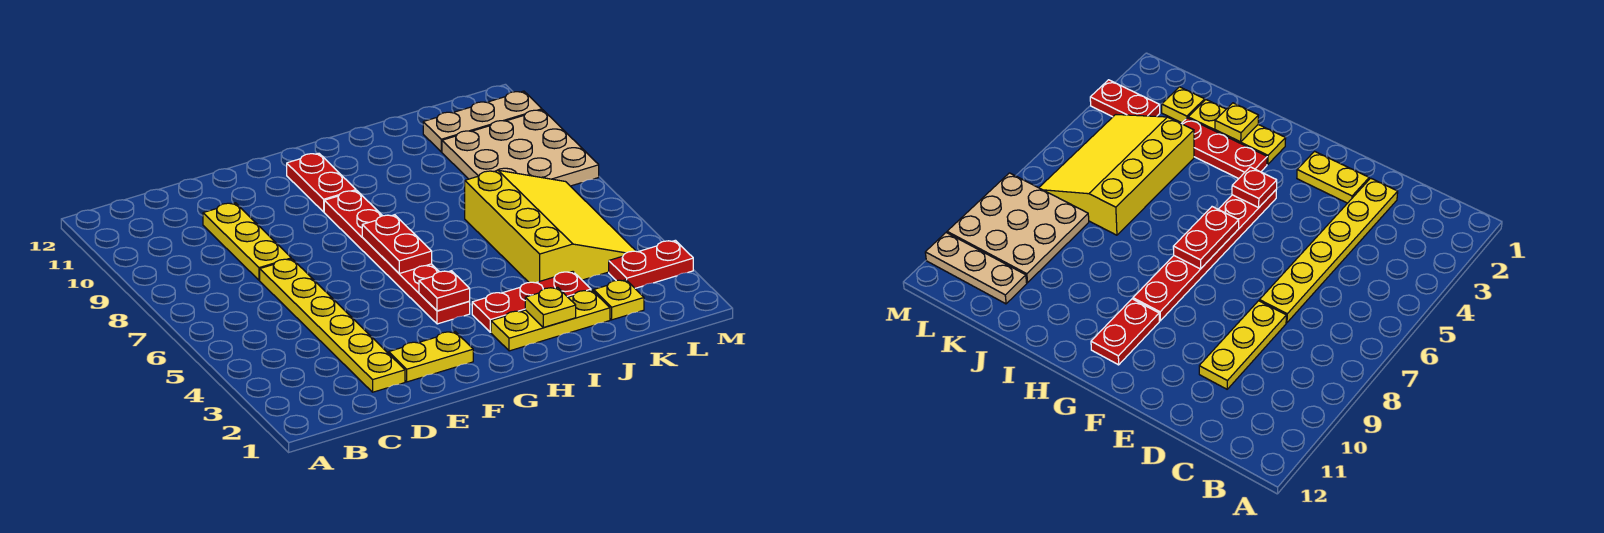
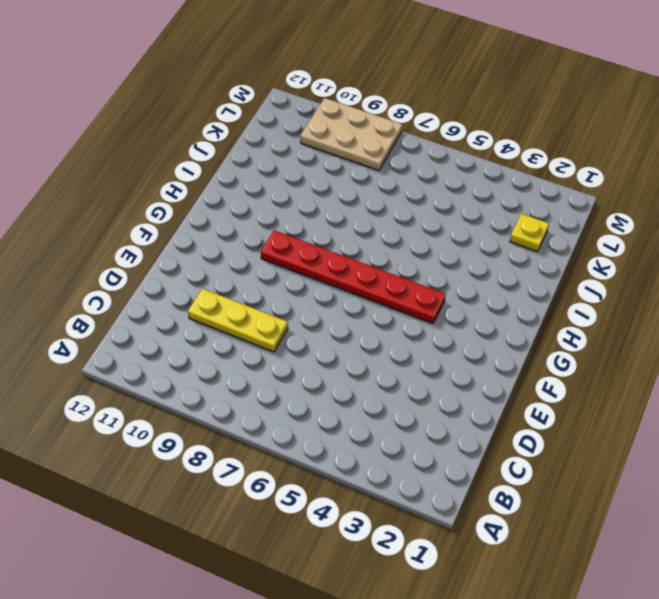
tan plate L8:M10 level 1 -> tan plate K8:M10 level 1
none -> yellow plate D2:D7 level 1
none -> yellow plate E2:F2 level 1
none -> red plate G10:G11 level 1

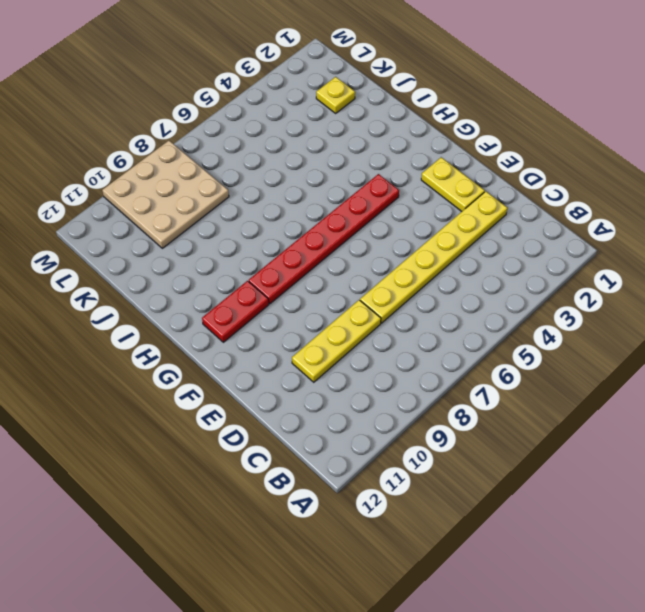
none -> yellow plate H2:J2 level 1
none -> red plate H3:J3 level 1
none -> yellow slope J4:L7 level 1 top J

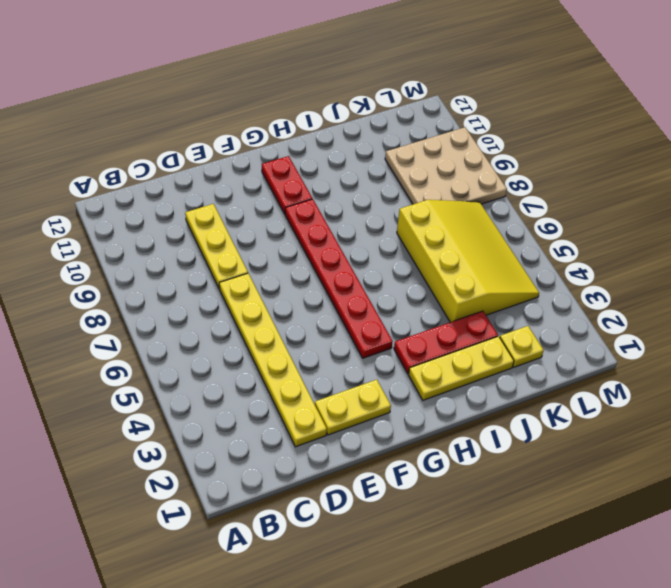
none -> tan plate K11:M11 level 1
none -> red plate L3:M3 level 1
none -> red plate G4 level 2

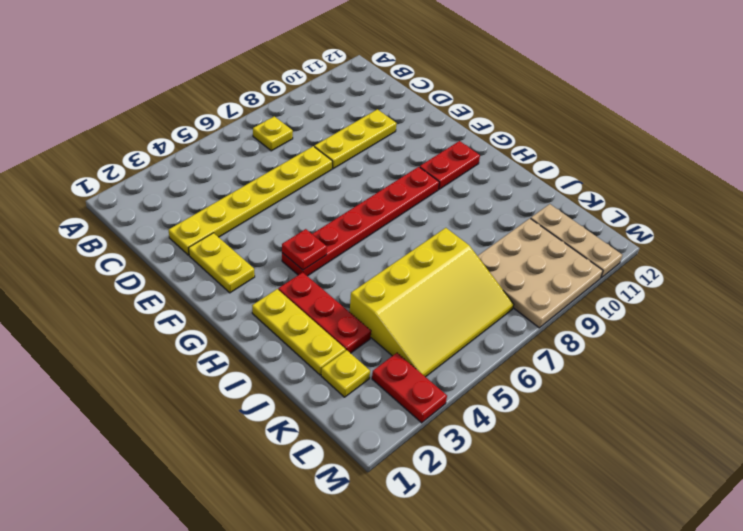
yellow plate B7 level 1 -> yellow plate I2 level 2
none -> red plate G6:G7 level 2

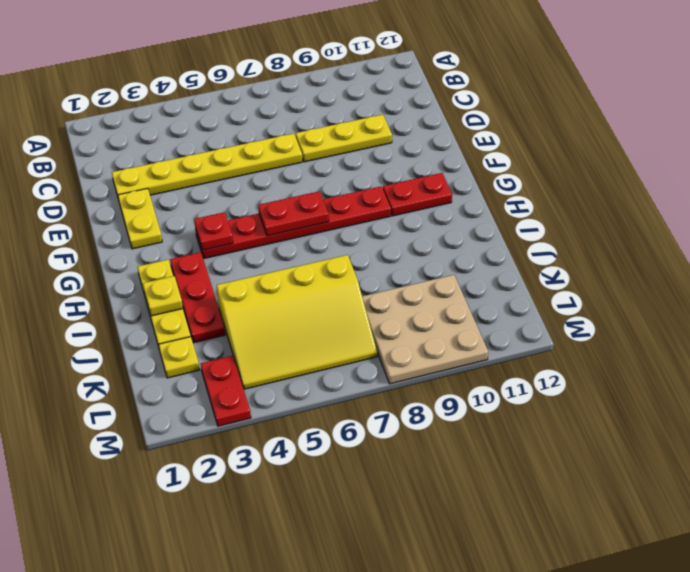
none -> tan plate K11:M11 level 1

